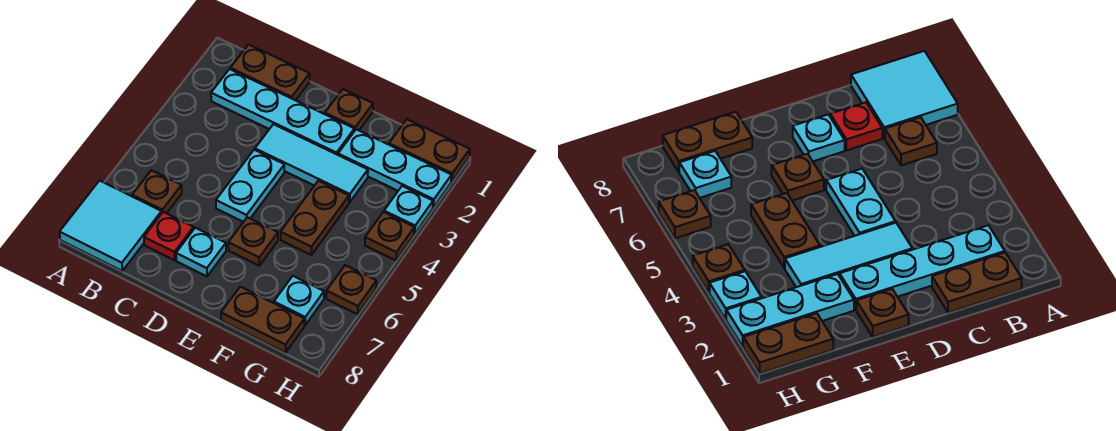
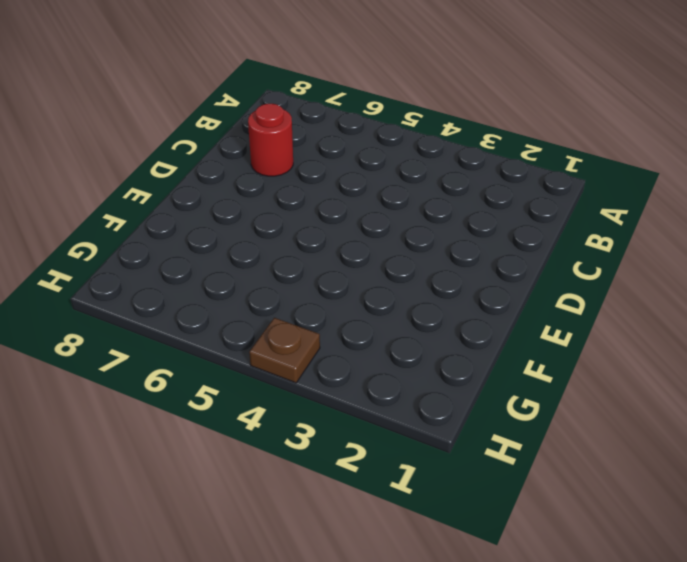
red round brick C7 level 1 -> red plate C7 level 1
none -> cyan tile A7:B8 level 1
none -> brown plate B1:C1 level 1
none -> cyan plate B2:E2 level 1

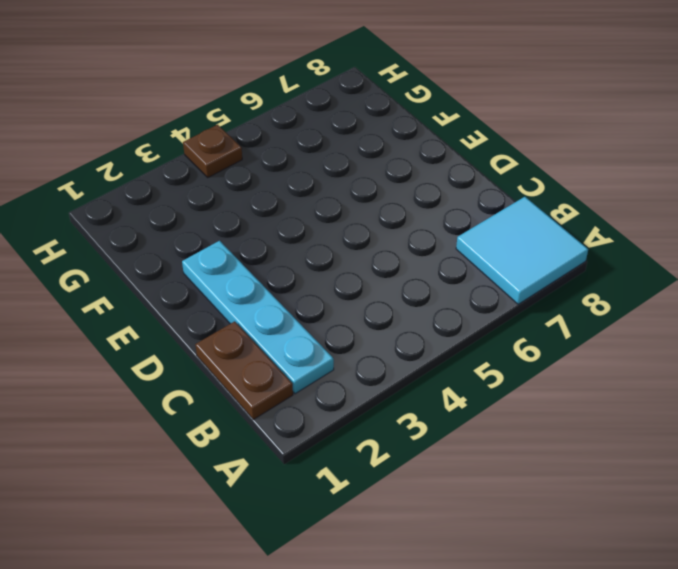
none -> brown plate B6 level 1
none -> red plate C7 level 1
none -> cyan tile D3:F3 level 1

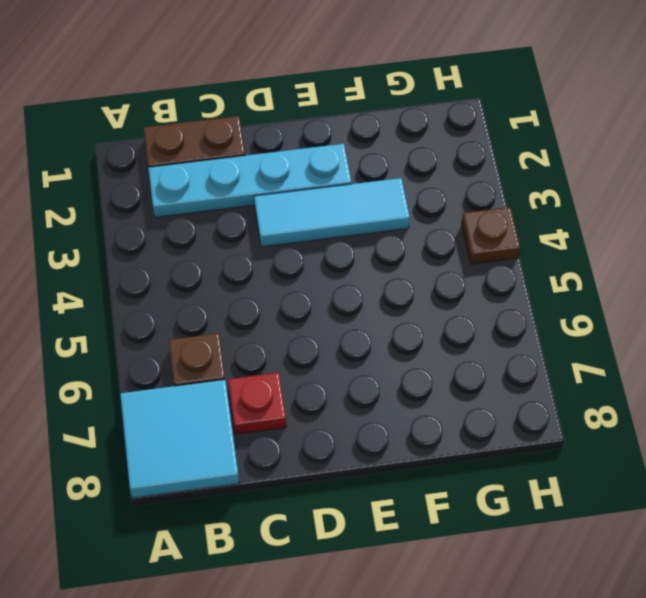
none -> cyan plate D4:D5 level 1
none -> cyan plate D7 level 1
none -> brown plate E1 level 1

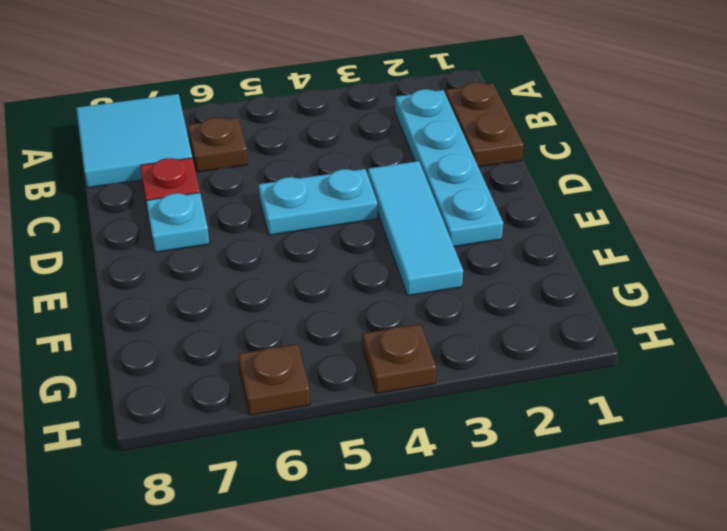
none -> brown plate E1 level 1
none -> brown plate E6 level 1
none -> cyan plate F2:H2 level 1

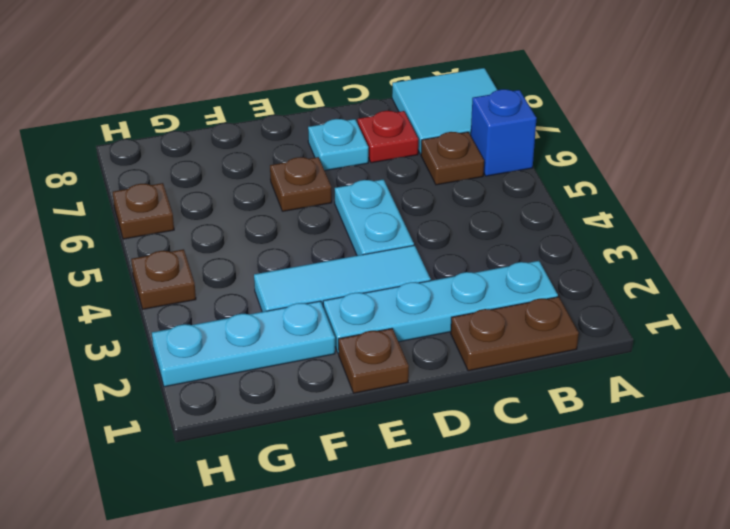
blue brick A6 level 1 -> none
none -> brown plate F4:F5 level 1
none -> brown plate F8:G8 level 1
none -> brown plate G1:H1 level 1

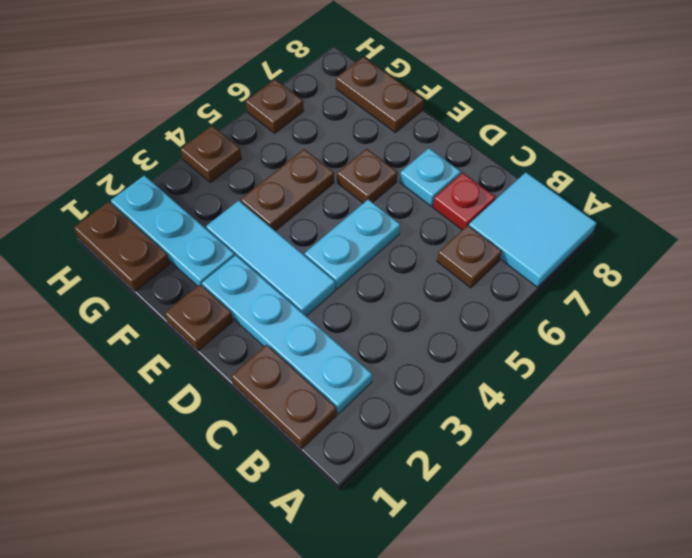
none -> cyan plate G7 level 1
none -> cyan plate H3 level 1

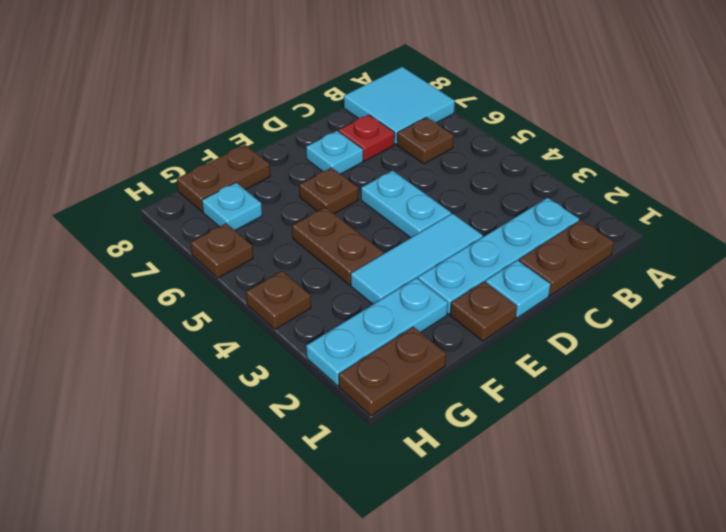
cyan plate D1 level 1 -> cyan plate H3 level 1

